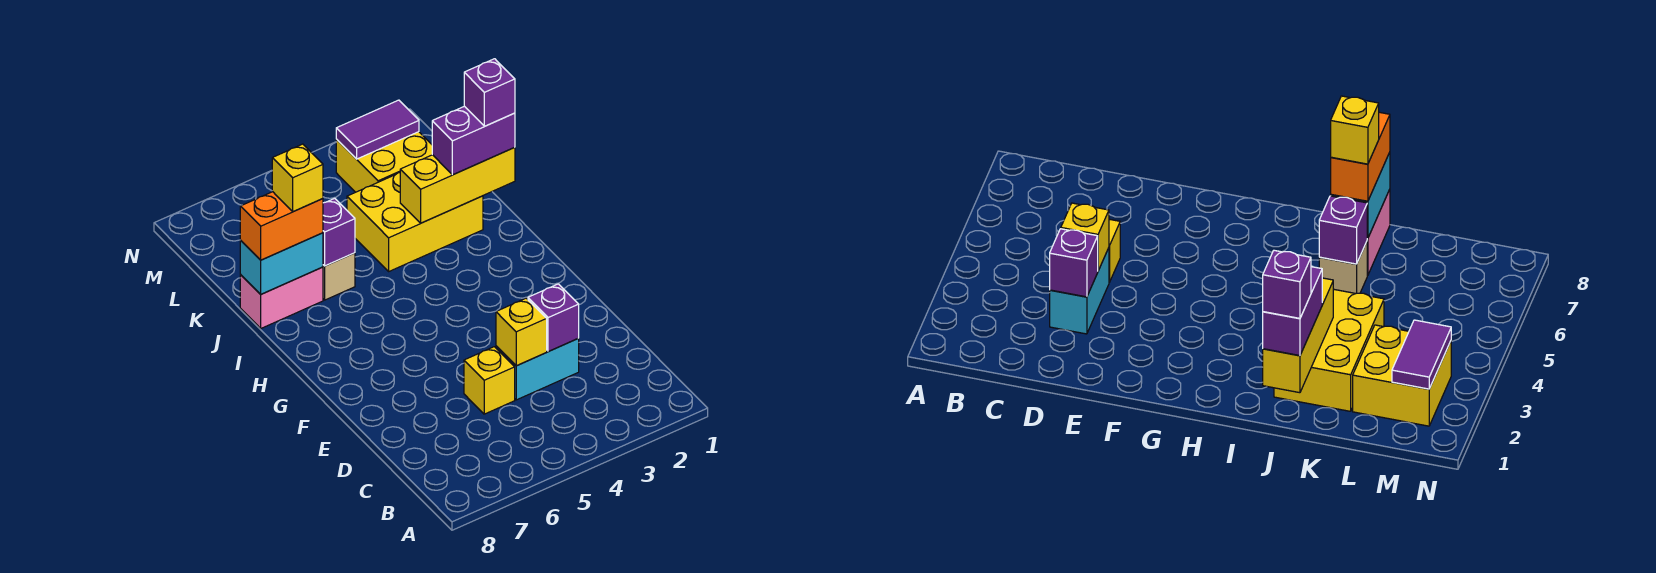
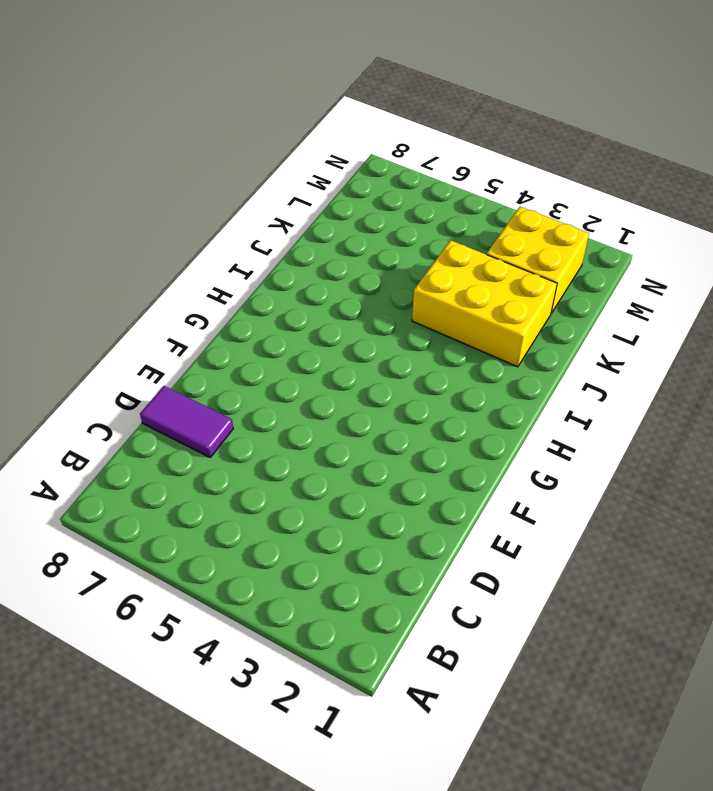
purple tile D7:D8 level 1 -> purple tile M2:M3 level 2
none -> cyan brick D3:D4 level 1
none -> yellow brick D5 level 1
none -> tan brick J6 level 1

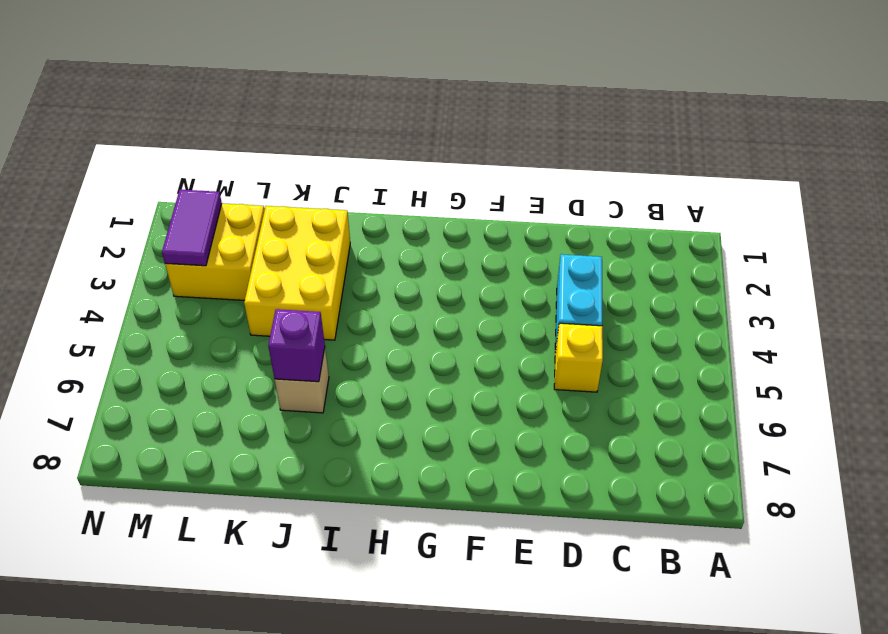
none -> pink brick J7:J8 level 1
none -> purple brick D3 level 2
none -> yellow brick D4 level 2

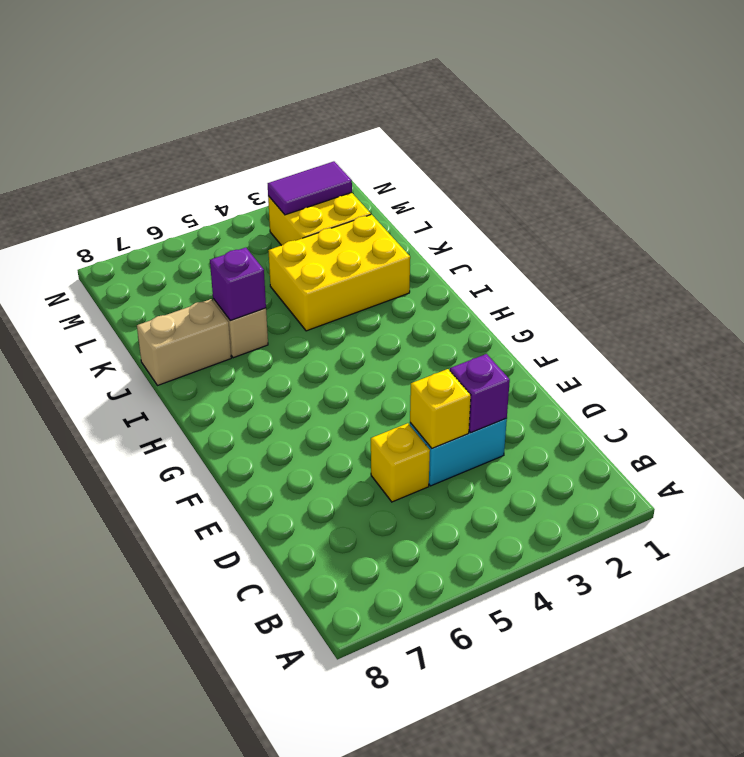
tan brick J7:J8 level 1 -> pink brick J7:J8 level 1
none -> yellow brick J1:J3 level 2
none -> cyan brick J7:J8 level 2
none -> purple brick J1:J2 level 3

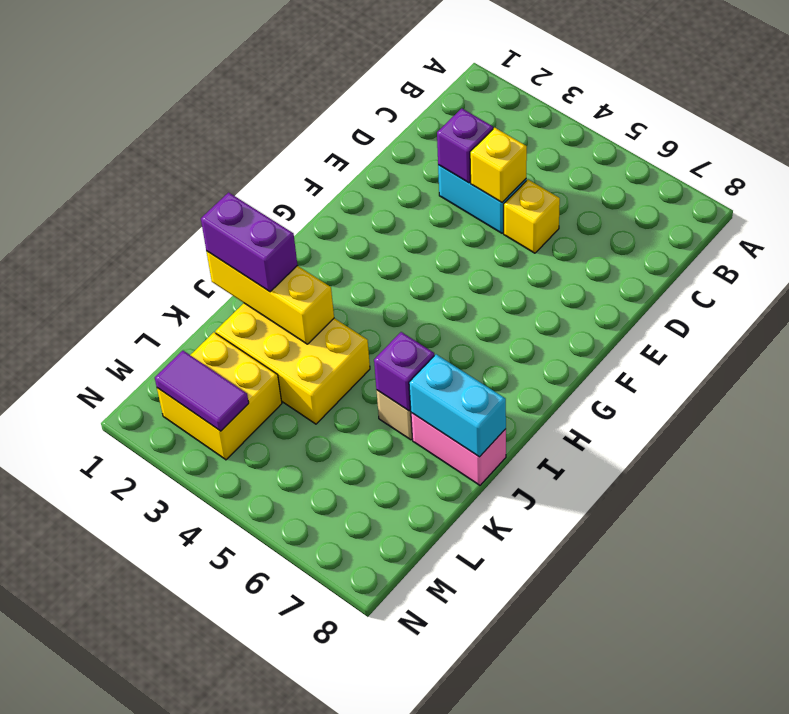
none -> orange brick J7:J8 level 3
none -> purple brick J1 level 4
none -> yellow brick J7 level 4

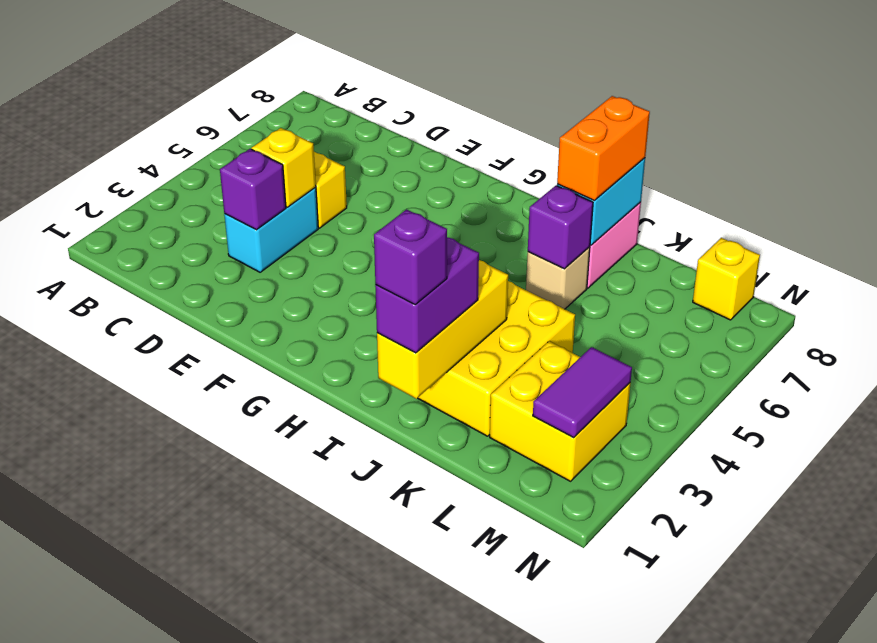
yellow brick M8 level 1 -> yellow brick J7 level 4

